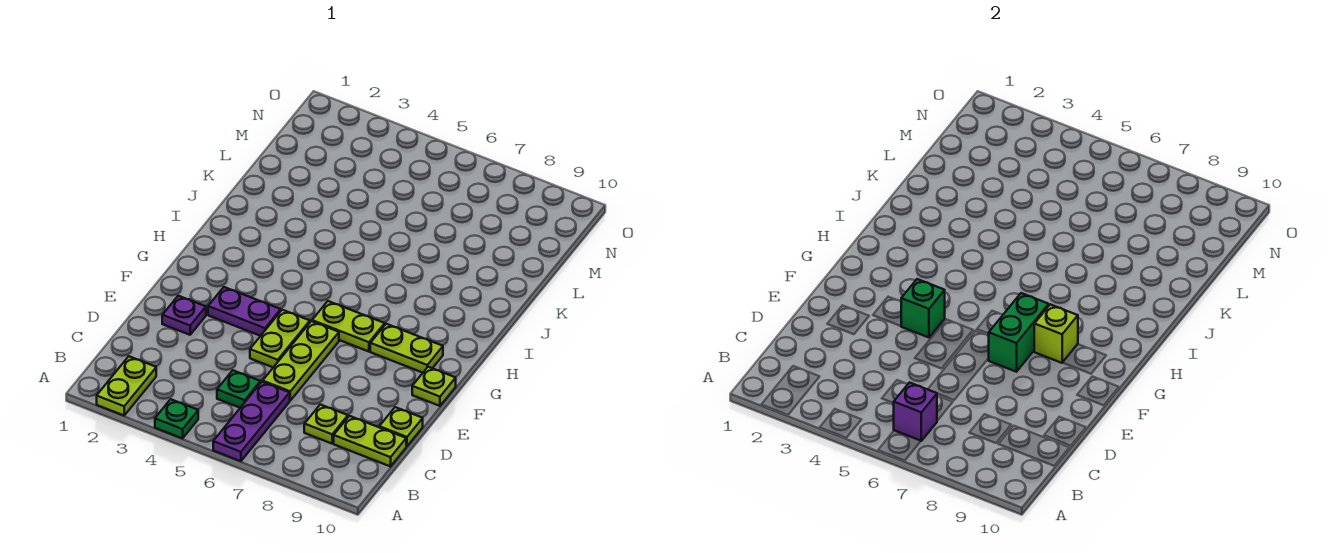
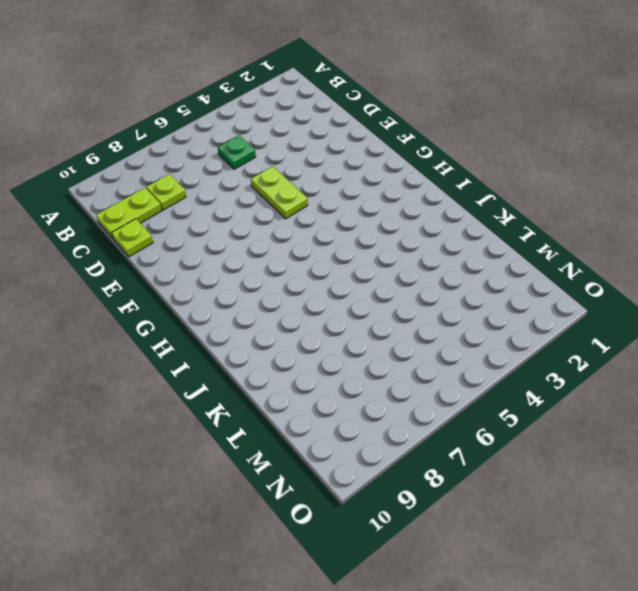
none -> lime plate A2:B2 level 1
none -> green plate A4 level 1
none -> purple plate A6:C6 level 1

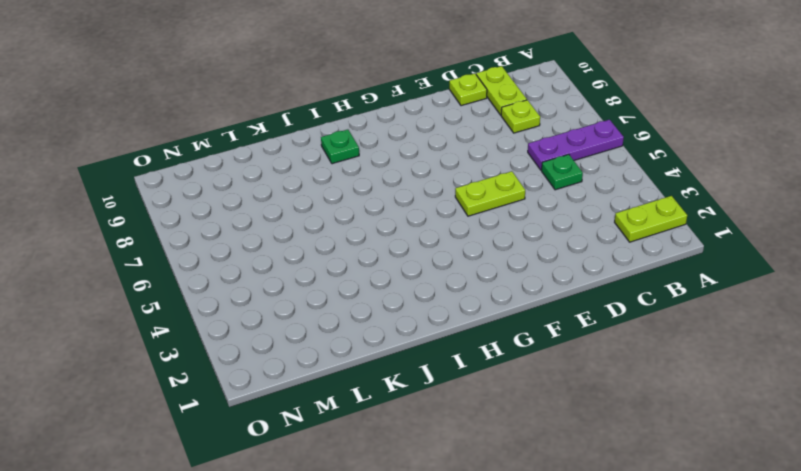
green plate I9 level 1 -> green plate A4 level 1
none -> lime plate D6:F6 level 1
none -> purple plate E2 level 1
none -> purple plate F3:F4 level 1

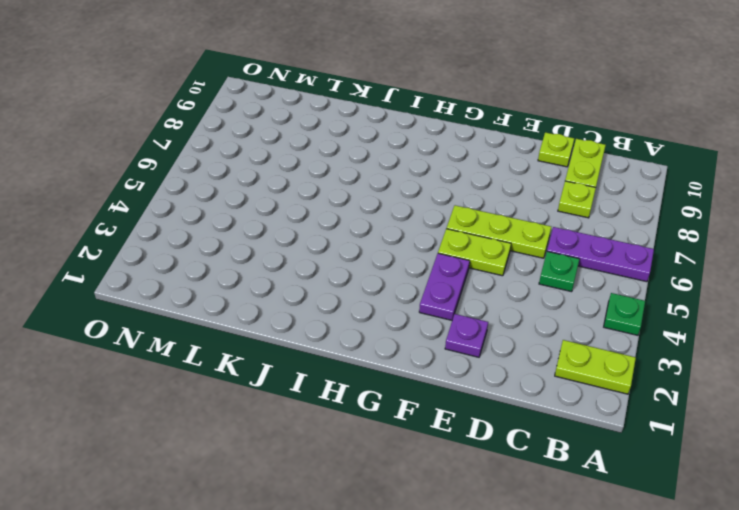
none -> lime plate F10 level 1
none -> lime plate G6:G7 level 1
none -> lime plate G8:G9 level 1

